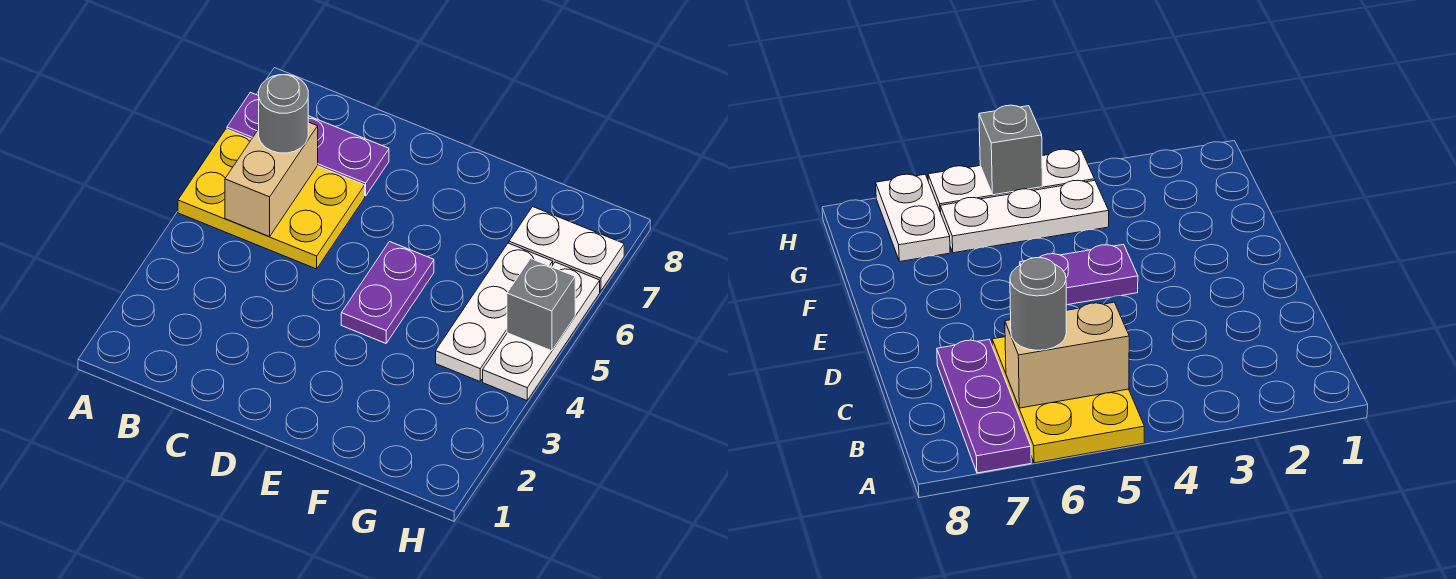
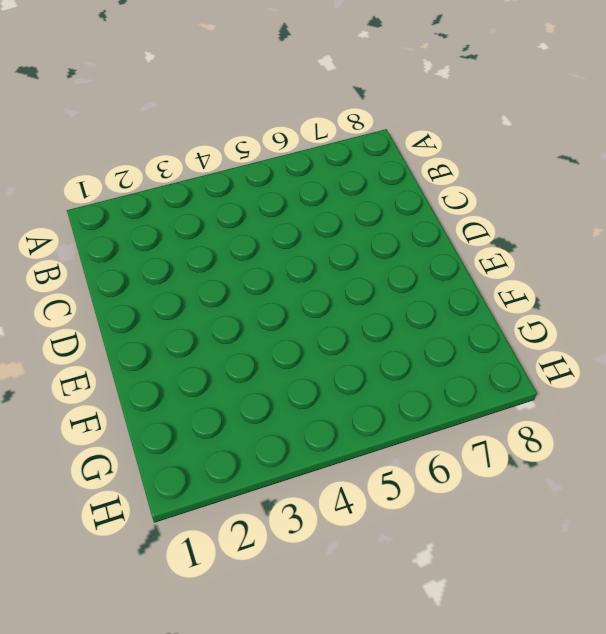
none -> yellow plate A5:C6 level 1
none -> purple plate A7:C7 level 1

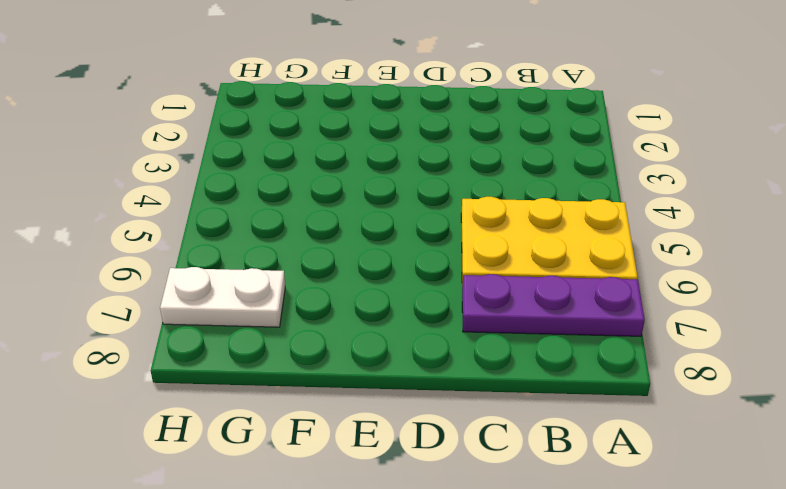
none -> purple plate E4:E5 level 1
none -> white plate G4:G6 level 1

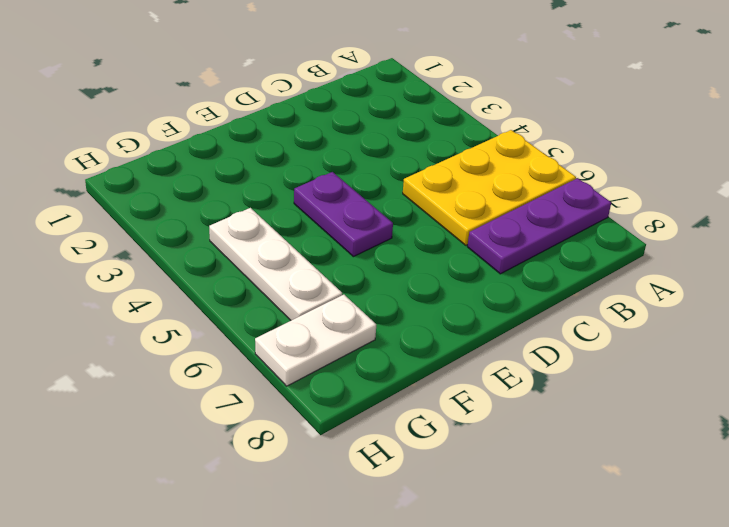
none -> white plate H4:H6 level 1
none -> tan brick B5:B6 level 2

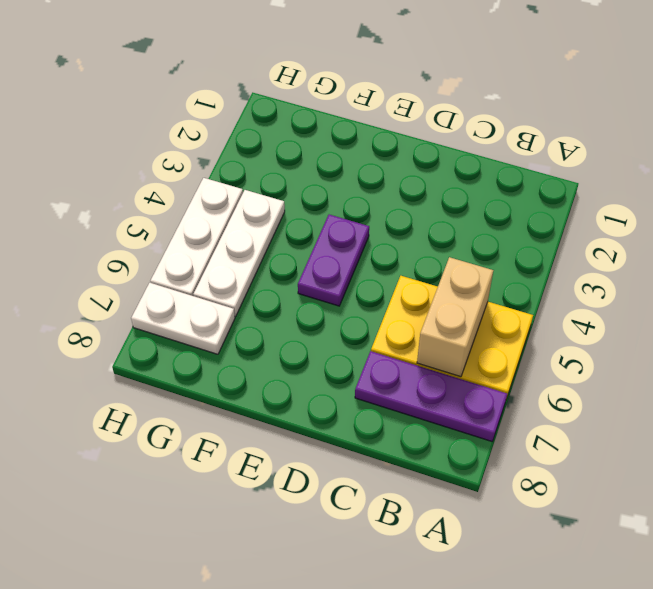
none -> grey brick H5 level 2
none -> grey round brick B6 level 3

